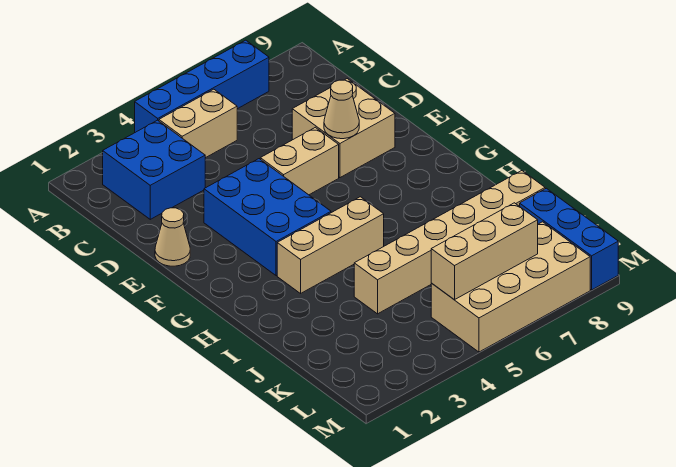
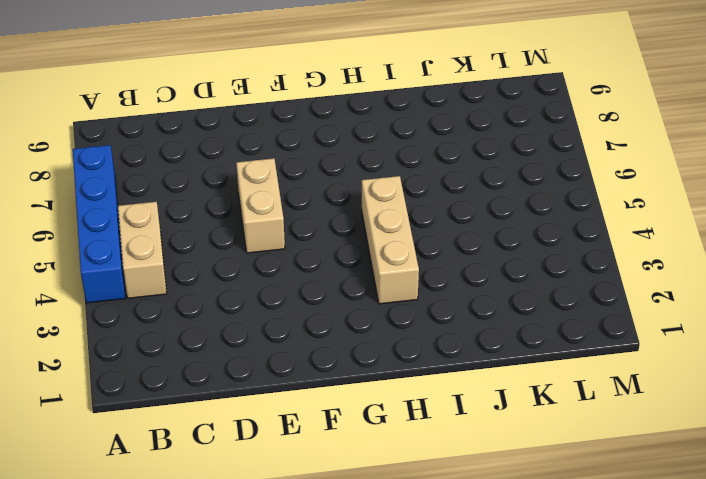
none -> blue brick B2:C3 level 1
none -> tan brick D7:E8 level 1
none -> tan cone E1 level 1

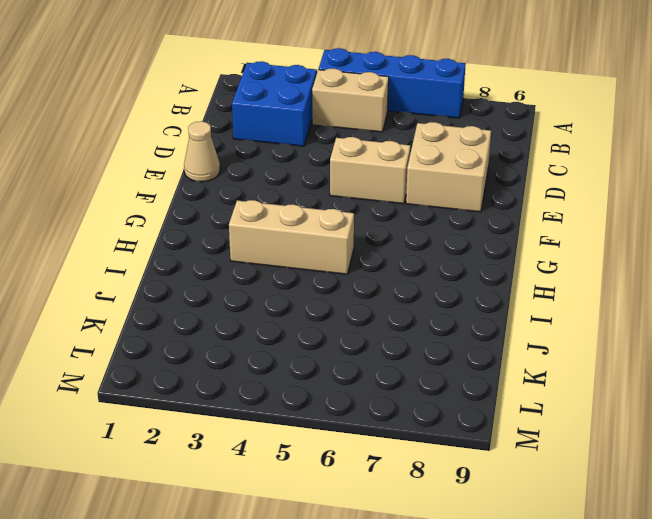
none -> blue brick E3:G4 level 1
none -> tan brick J4:J9 level 1
none -> blue brick K9:M9 level 1

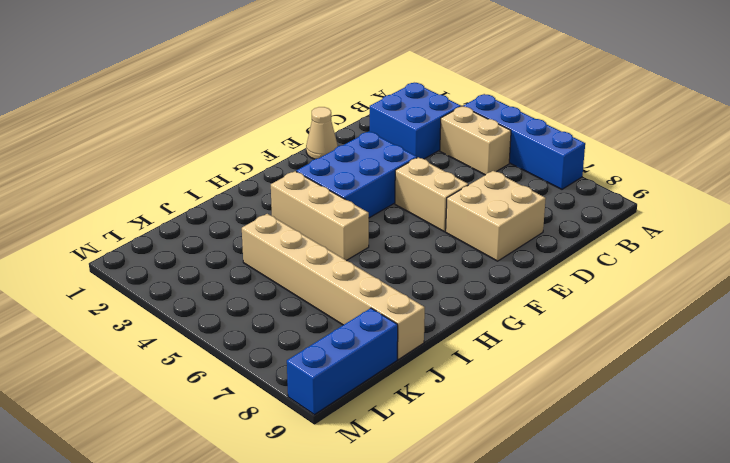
none -> tan brick L5:M8 level 1
none -> tan cone E7 level 2
none -> tan brick L5:L7 level 2

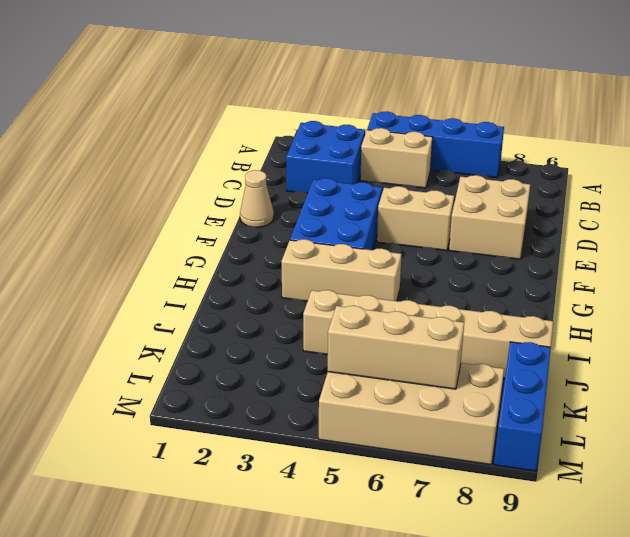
none -> tan cone E7 level 2

